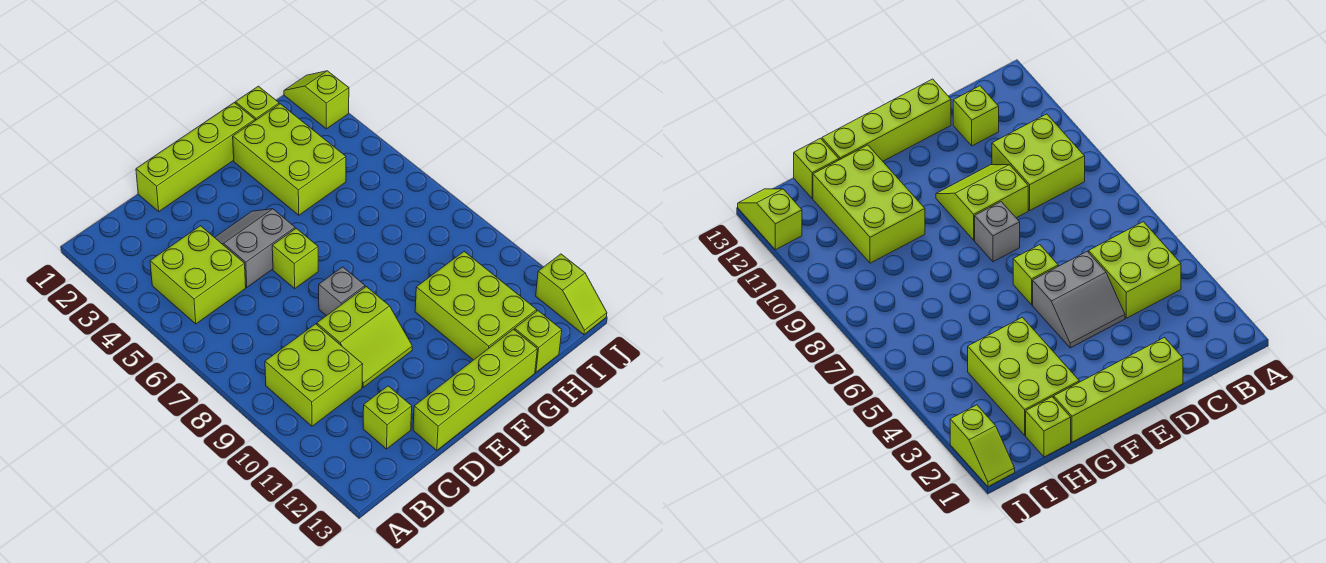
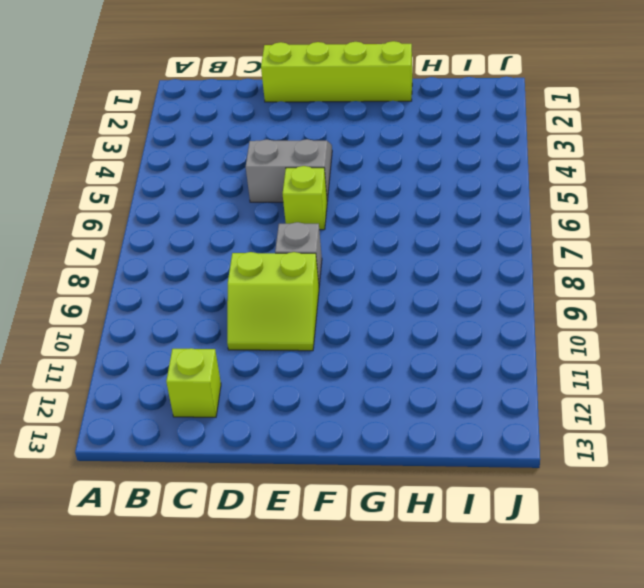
none -> lime brick B4:C5 level 1
none -> lime brick B9:C10 level 1
none -> lime brick D13:G13 level 1

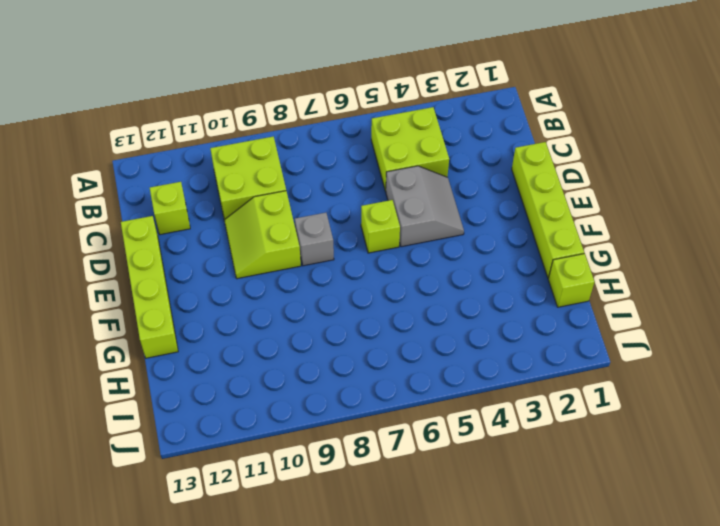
none -> lime brick G2:H4 level 1
none -> lime brick G10:H12 level 1
none -> lime brick H13 level 1

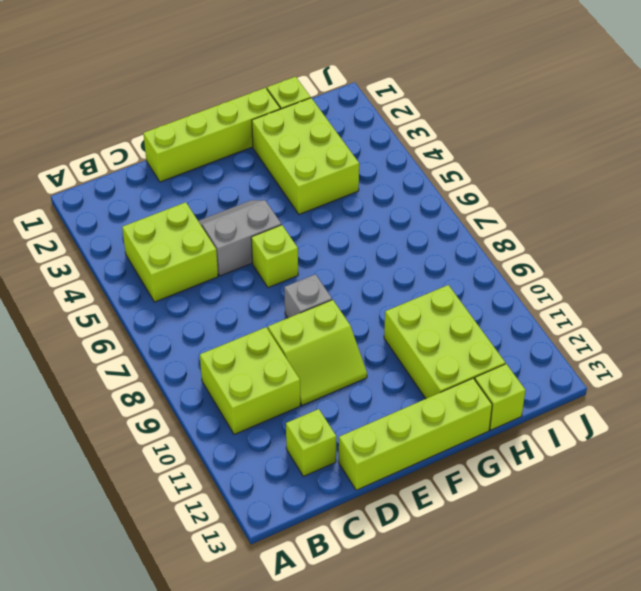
none -> lime slope J1:J2 level 1 top 2
none -> lime slope J12:J13 level 1 top 12

